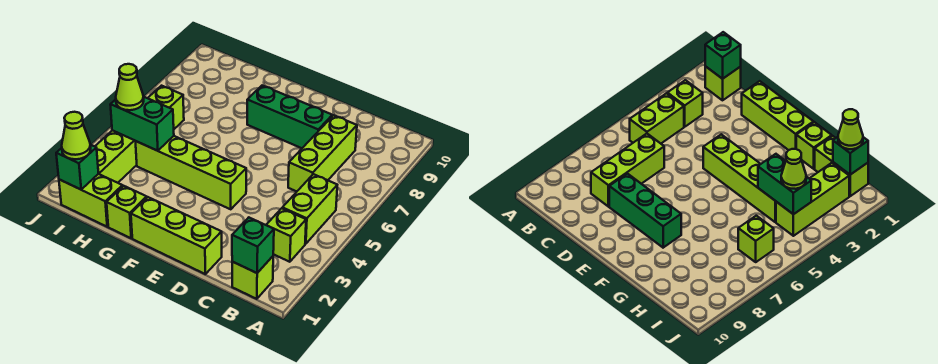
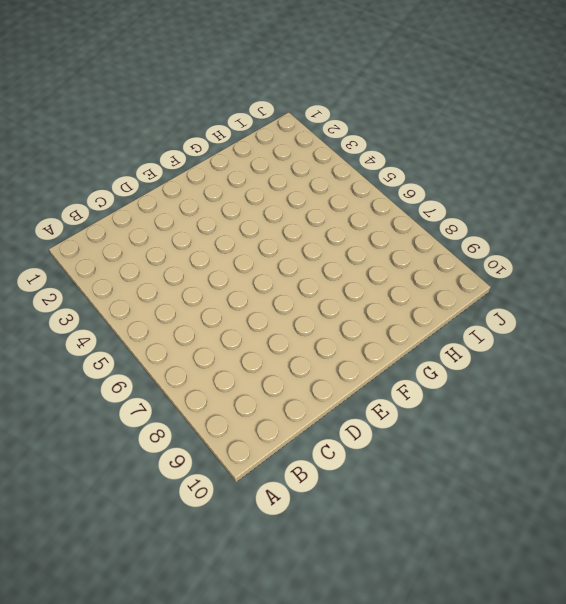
none -> lime brick B1 level 1
none -> lime brick B3 level 1
none -> lime brick B4:B5 level 1

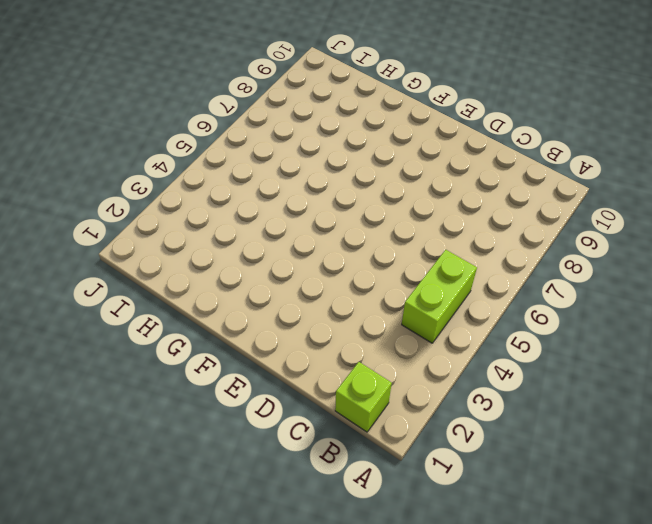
none -> lime brick B3 level 1
none -> lime brick C6:C8 level 1
none -> lime brick D1:F1 level 1

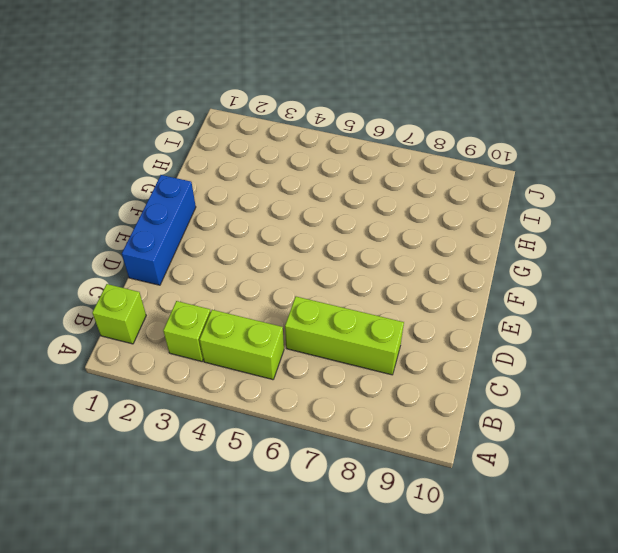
blue brick D1:F1 level 1 -> lime brick D1:F1 level 1
none -> green brick D8:F8 level 1
none -> lime brick E4:H4 level 1
none -> lime brick G1 level 1

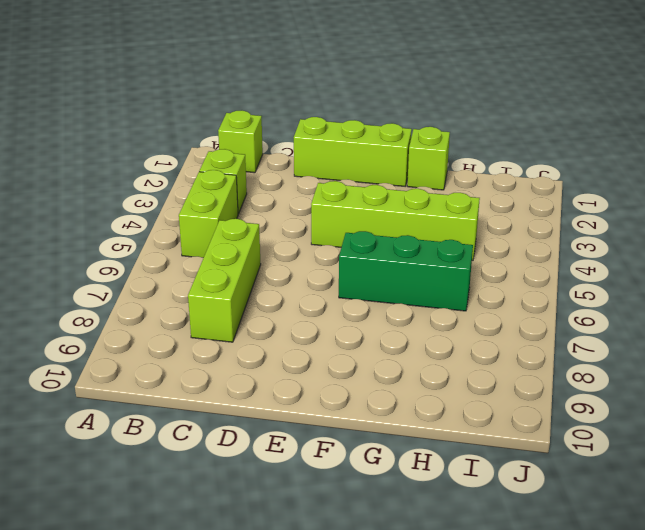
green brick F6:H6 level 1 -> green brick D8:F8 level 1
none -> lime brick H1:I1 level 1
none -> lime brick I2:I4 level 1
none -> lime brick I6 level 1

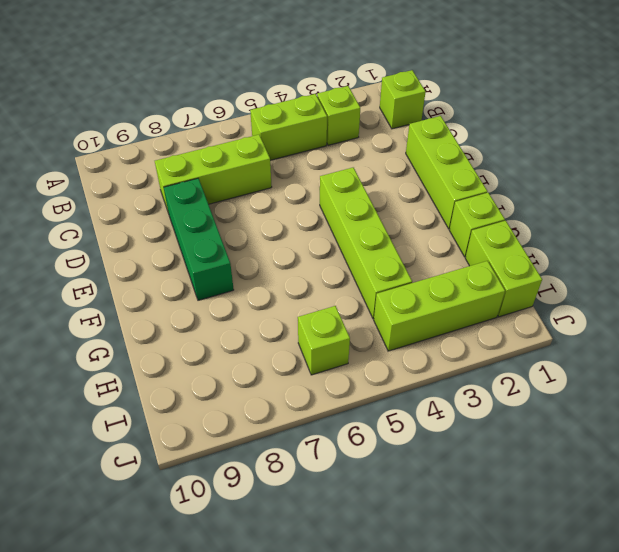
none -> green brick B1 level 2
none -> green brick H4:I4 level 2
none -> green brick I1 level 2

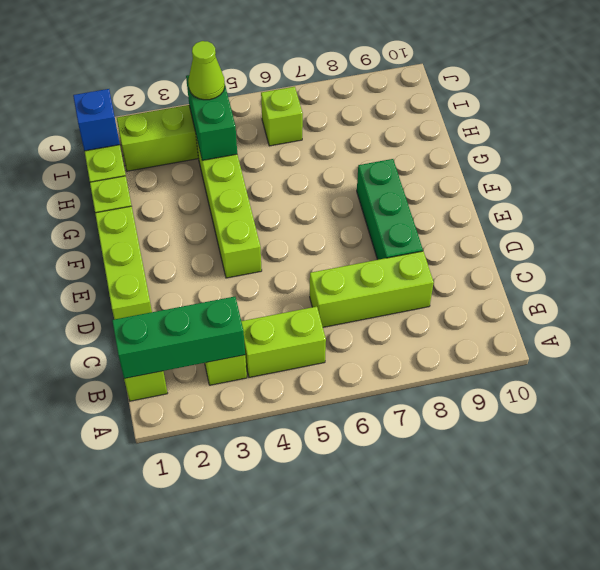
green brick B1:B3 level 2 -> green brick B1 level 2
blue brick I1 level 2 -> green brick I1 level 2
none -> lime cone I1 level 3

